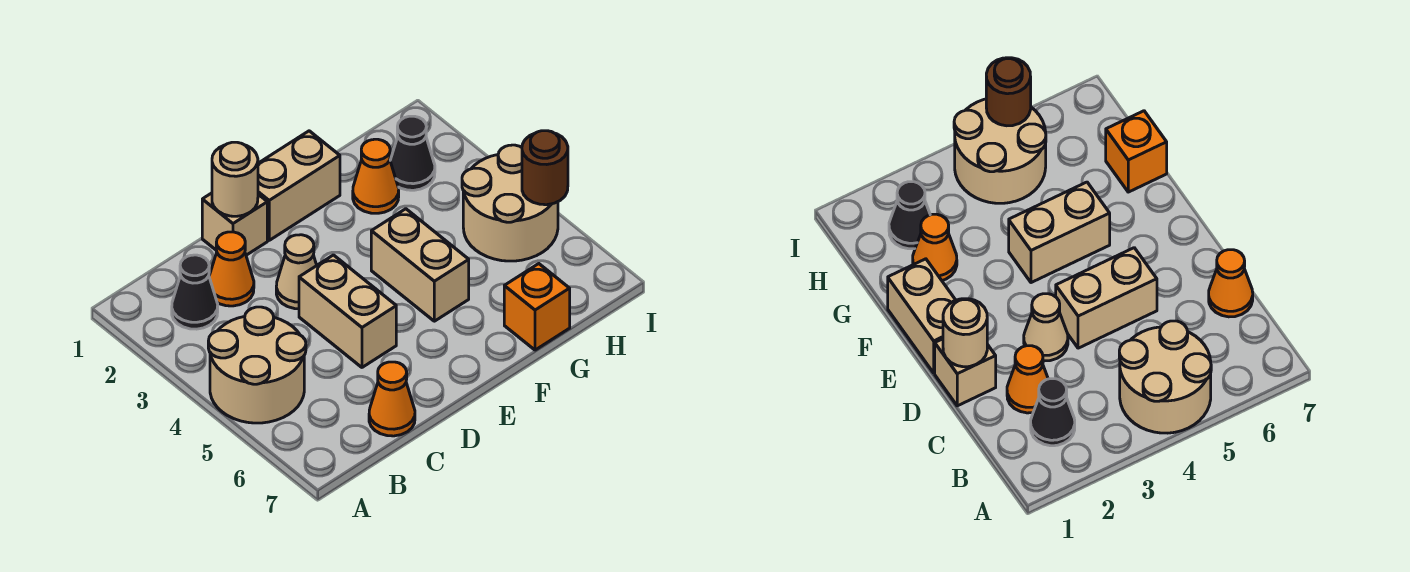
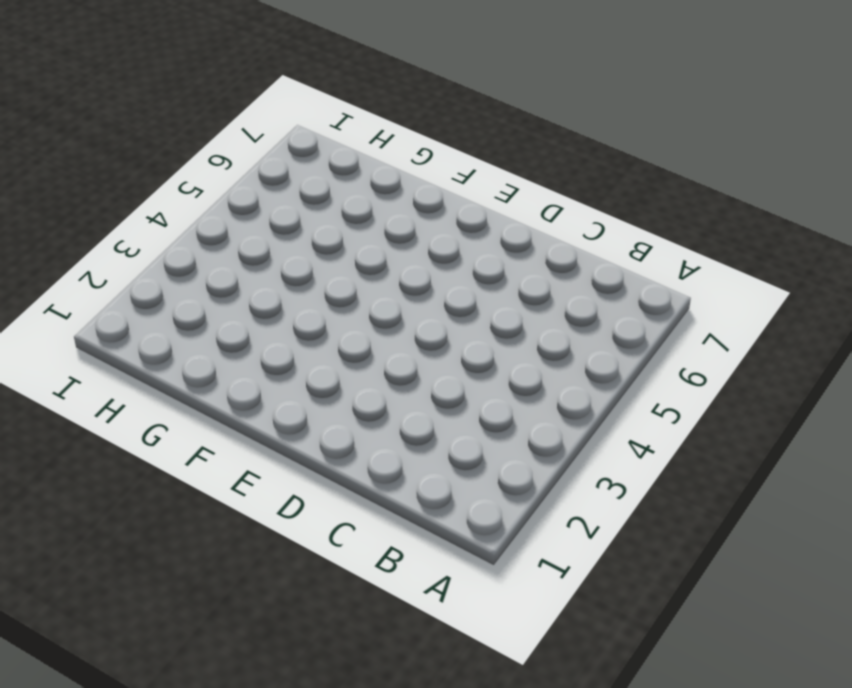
none -> tan round brick A4:B5 level 1
none -> black cone B2 level 1
none -> orange cone C2 level 1

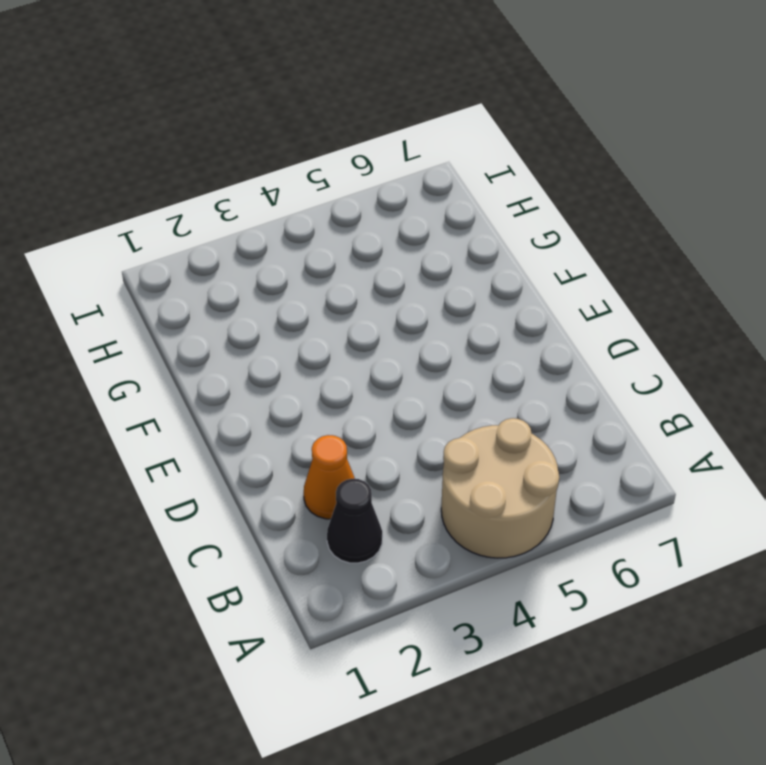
none -> orange cone C7 level 1
none -> tan brick D1 level 1
none -> tan cone D3 level 1

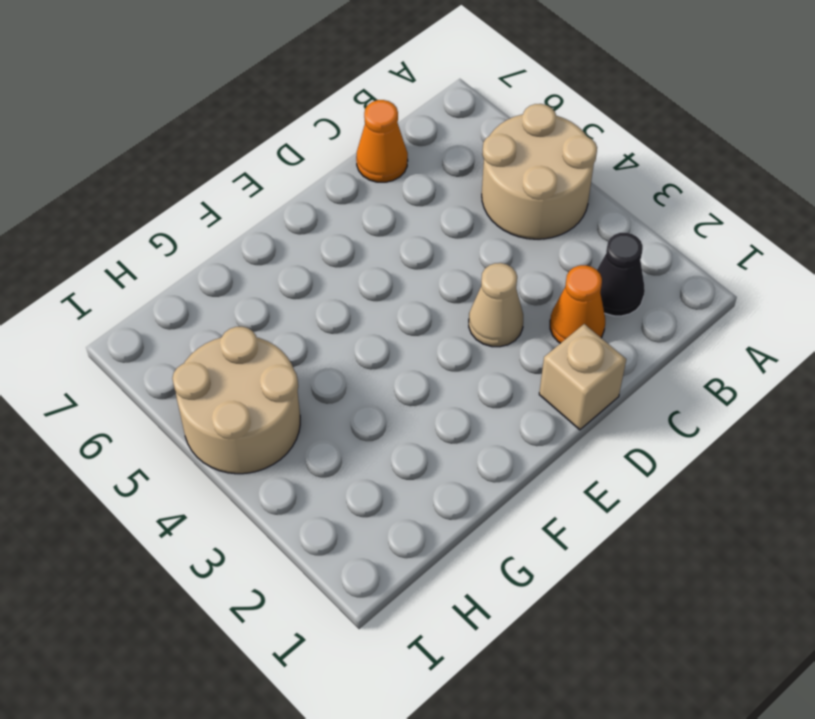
none -> tan brick D4:D5 level 1
none -> tan brick E1:F1 level 1
none -> tan brick F4:F5 level 1

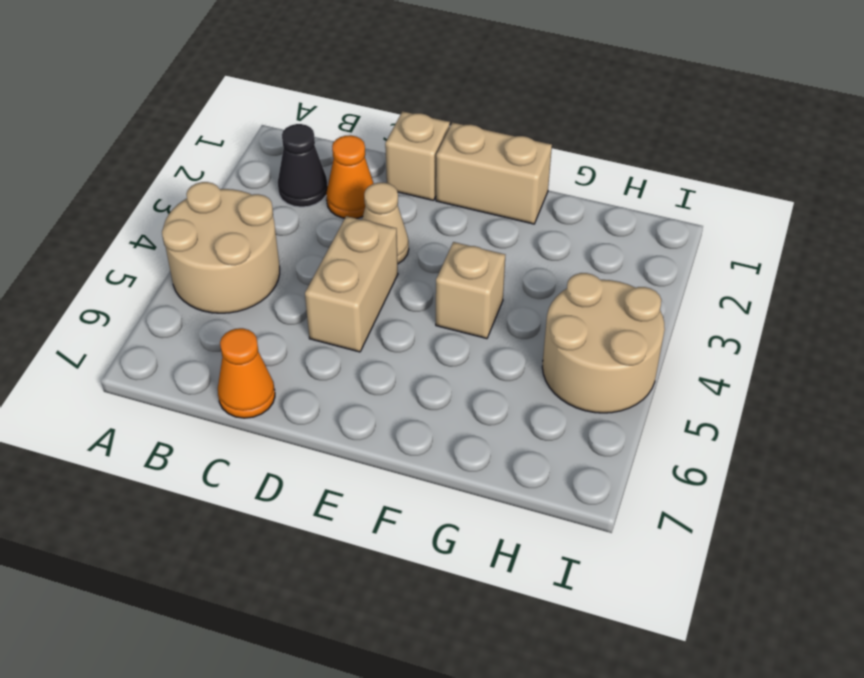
tan brick F4 level 1 -> tan brick F4:F5 level 1
none -> orange cone G2 level 1
none -> orange brick G7 level 1
none -> black cone H2 level 1

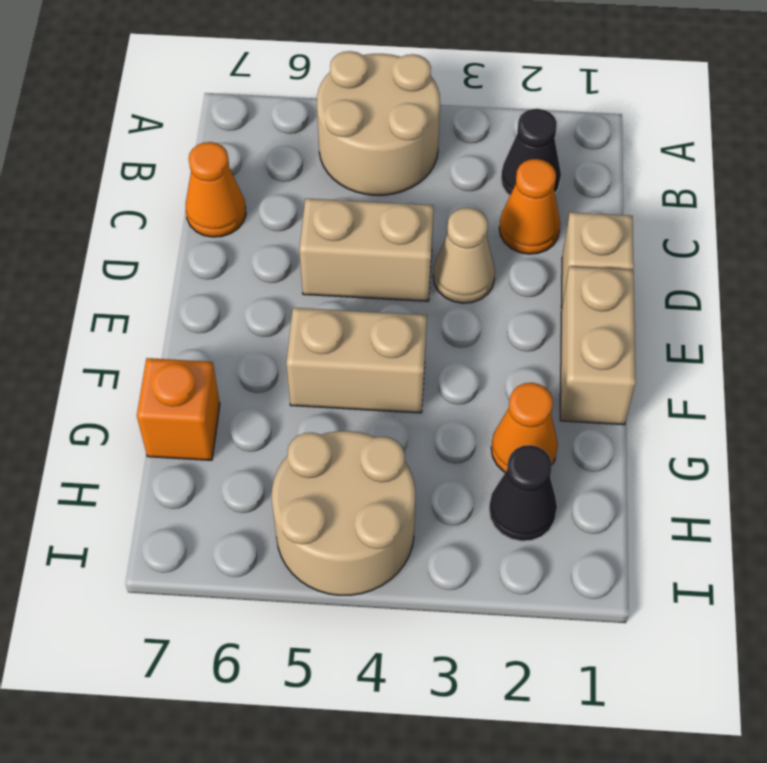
none -> tan round brick D1 level 2
none -> brown round brick I5 level 2

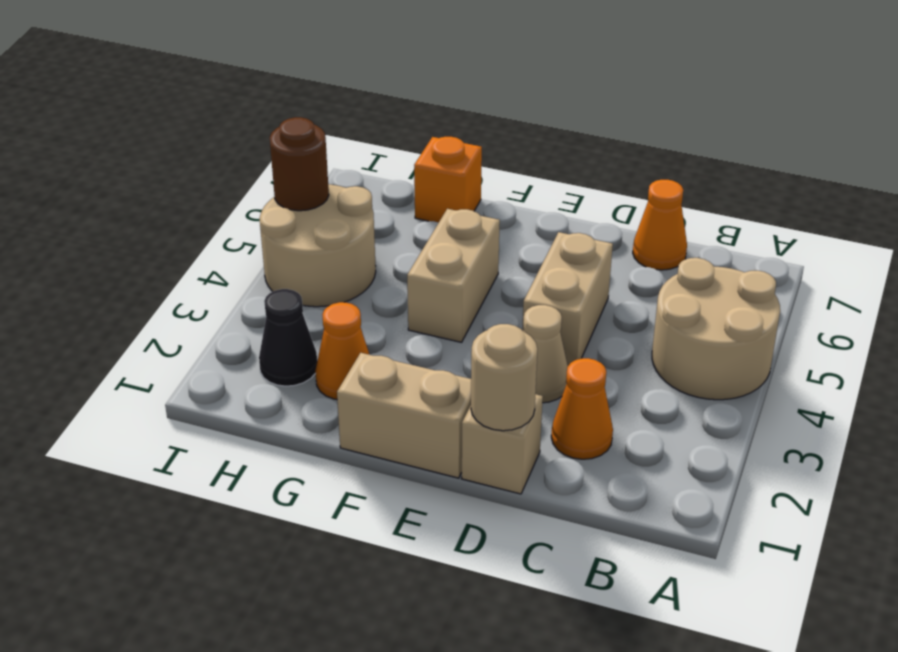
none -> black cone B2 level 1

